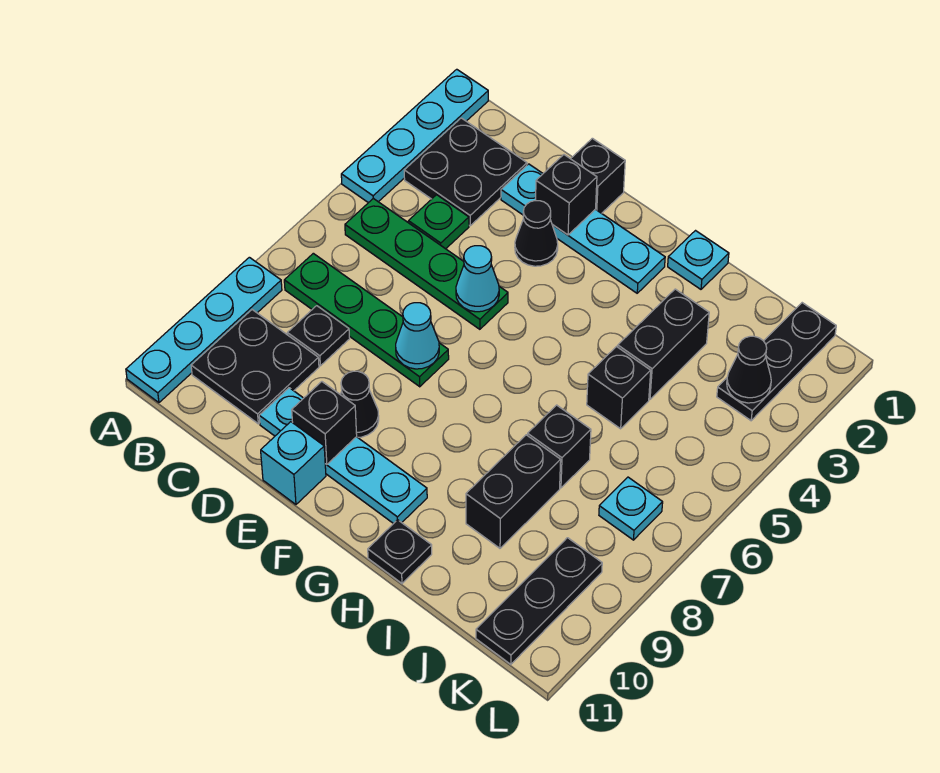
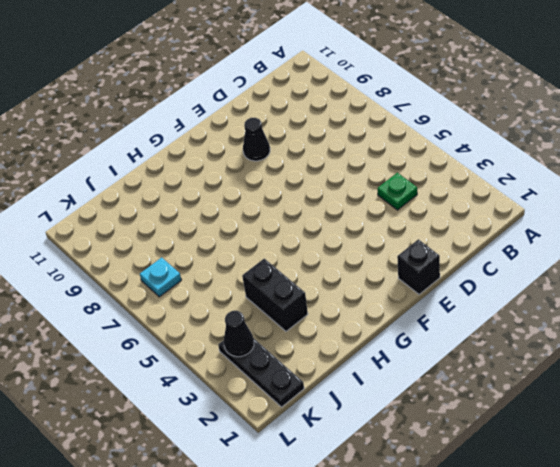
none -> cyan plate A1:A4 level 1
none -> cyan plate A8:A11 level 1
none -> black plate B2:C3 level 1

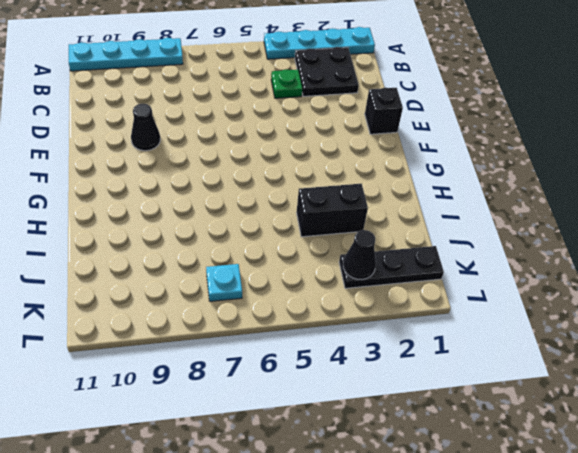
none -> green plate B5:E5 level 1
none -> green plate B7:E7 level 1
none -> black plate B9:C10 level 1

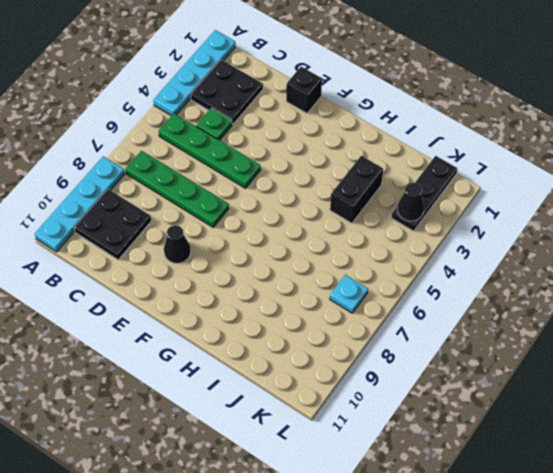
none -> black plate C8 level 1
none -> cyan plate D2:G2 level 1
none -> cyan plate D10:G10 level 1

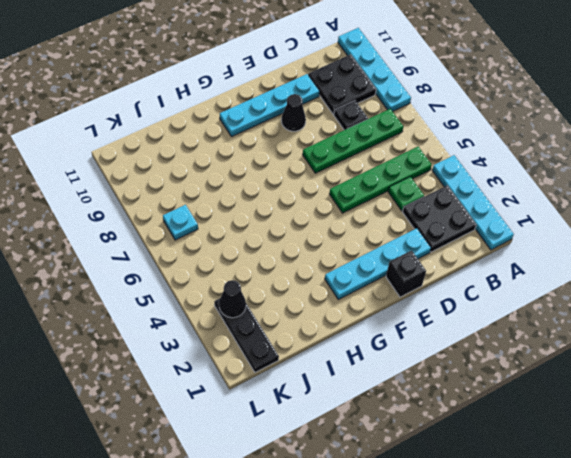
none -> black cone E3 level 1
none -> cyan brick E11 level 1
none -> cyan plate H1 level 1

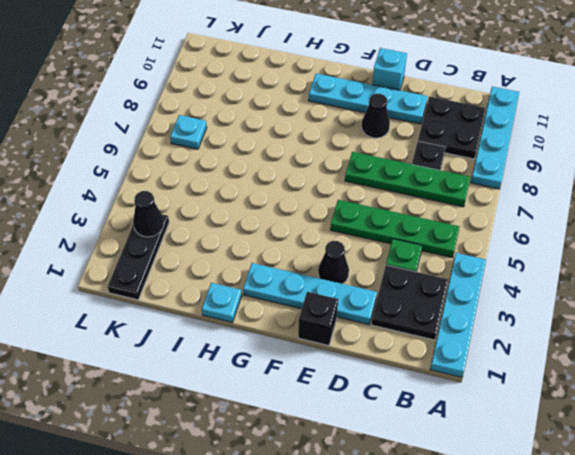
none -> black plate H11 level 1
none -> black brick I3:I4 level 1
none -> black brick I5 level 1

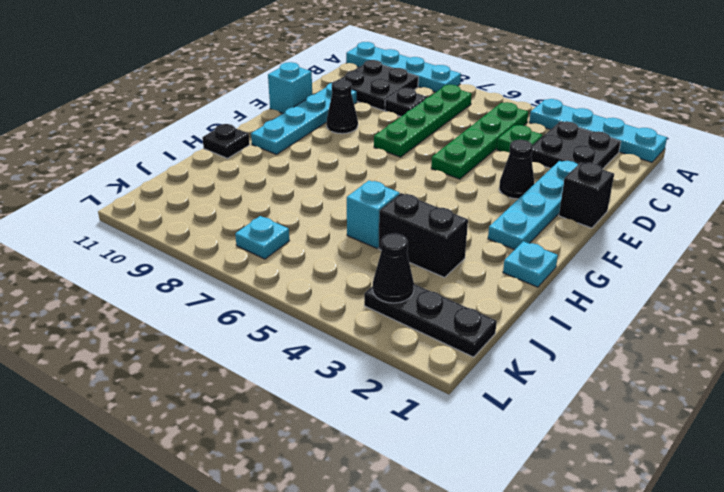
cyan brick I5 level 1 -> black brick I5 level 1
none -> black brick I7 level 1
none -> black brick I8:I9 level 1
none -> black plate K9:K11 level 1

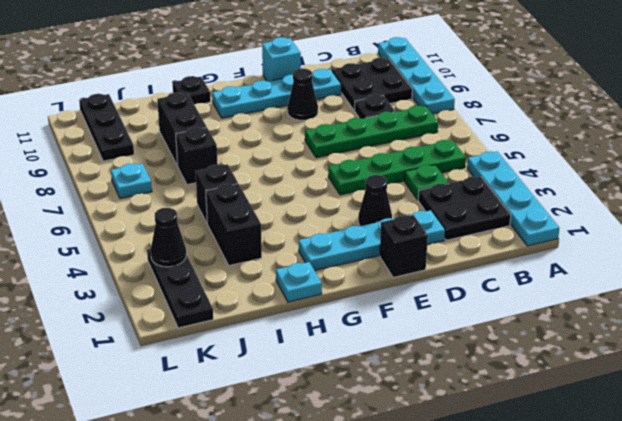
none -> black brick E2 level 2
none -> cyan cone E5 level 2
none -> cyan cone E7 level 2

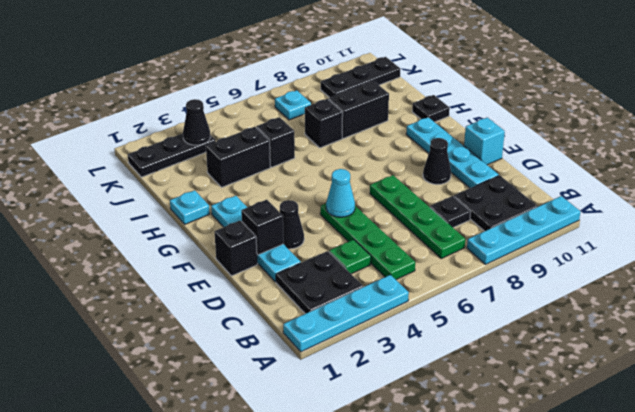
none -> cyan cone E7 level 2
none -> black brick E10 level 2

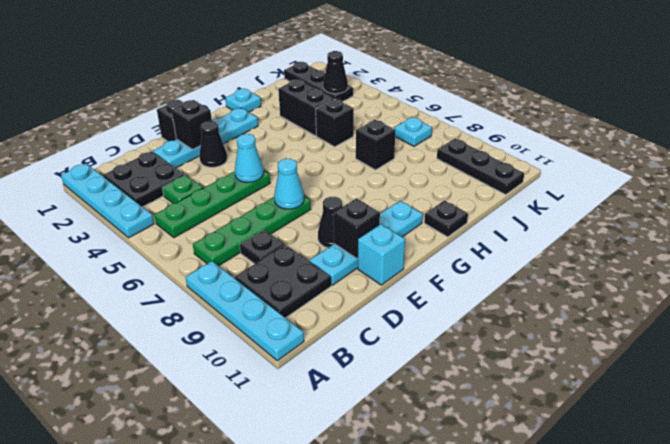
none -> black brick I8:I9 level 1

